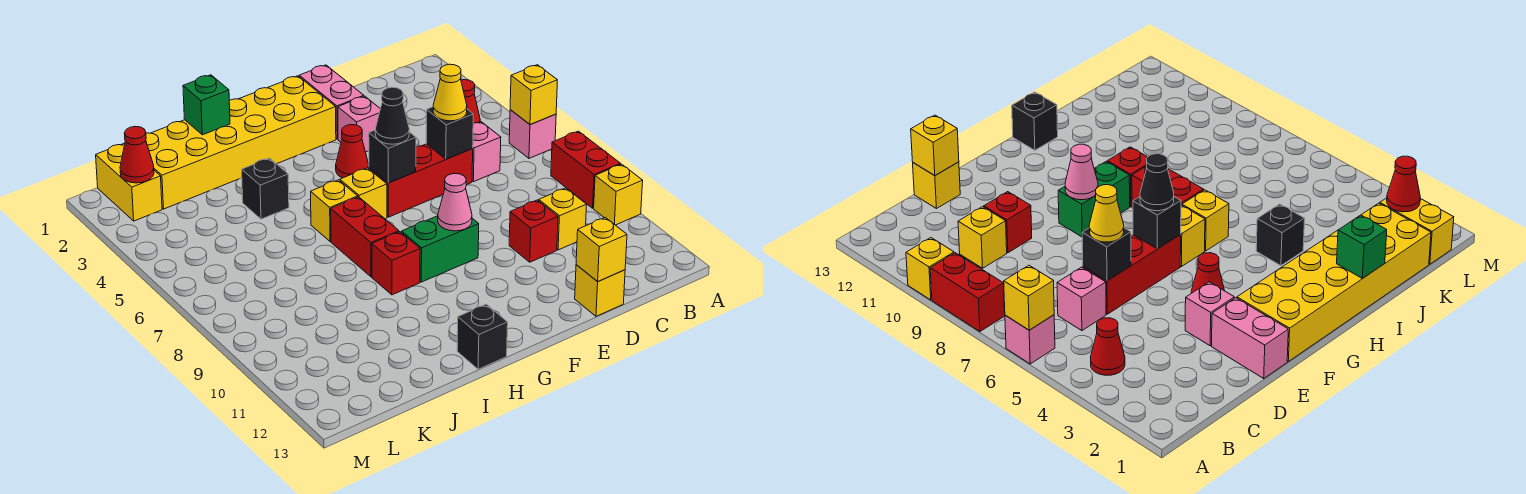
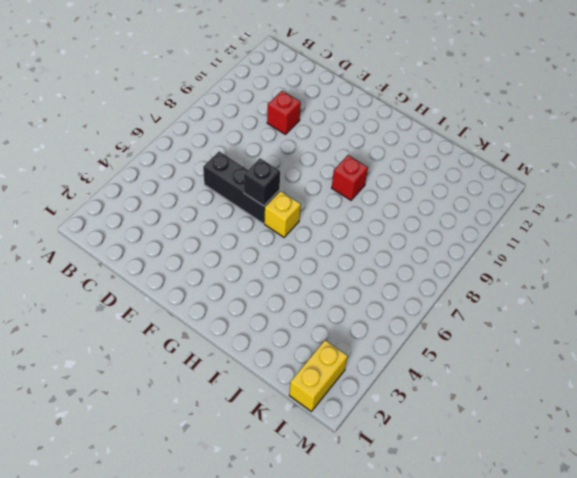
black brick D6:F6 level 1 -> red brick D6:F6 level 1
none -> pink brick A6 level 1
none -> red brick A8:A9 level 1
none -> yellow brick A10 level 1
none -> red cone B4 level 1

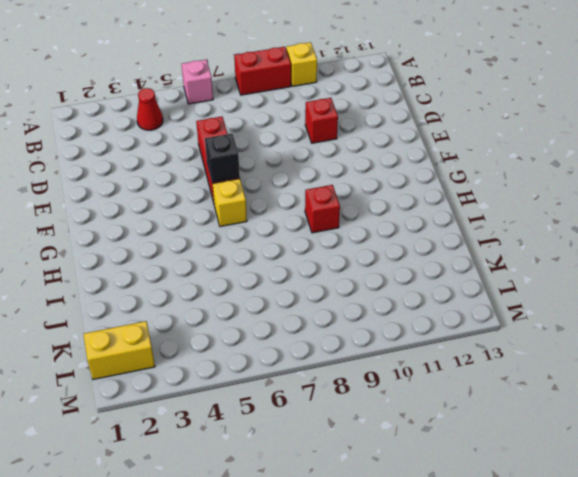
none -> pink brick C6 level 1
none -> yellow brick C10 level 1
none -> yellow brick D13 level 1
none -> pink brick E1:E2 level 1

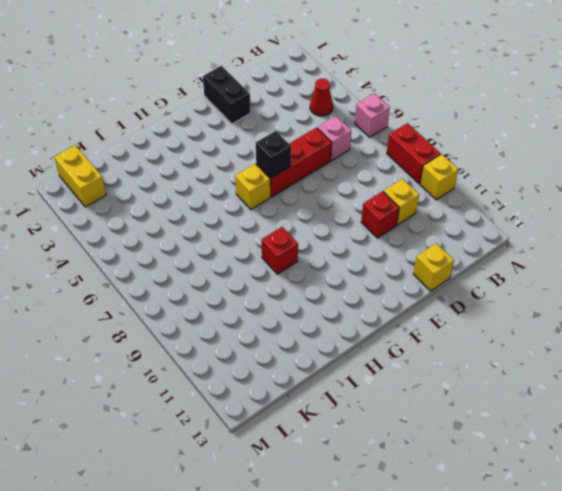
black brick E1:E2 level 1 -> pink brick E1:E2 level 1
none -> pink brick E3 level 1
none -> yellow brick F1:K2 level 1
none -> red cone F4 level 1
none -> green brick F9:G9 level 1

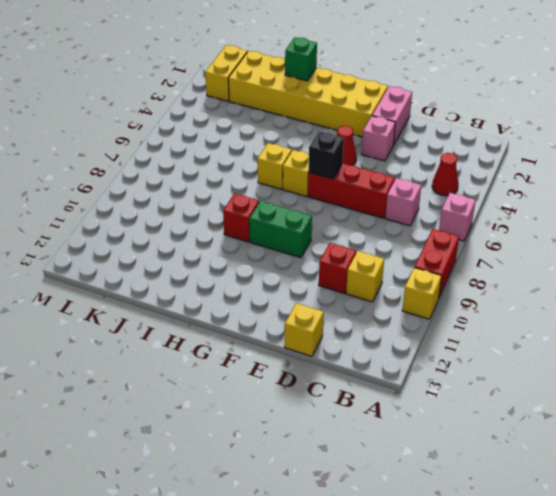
none -> red brick H7:H8 level 1
none -> black brick H13 level 1
none -> black brick I4 level 1
none -> yellow brick A6 level 2

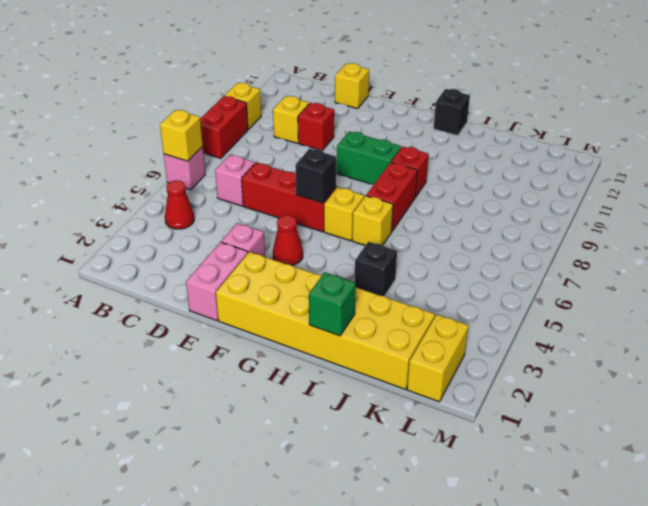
none -> black brick D6 level 2
none -> yellow brick D13 level 2
none -> pink cone F9 level 2
none -> red cone L2 level 2

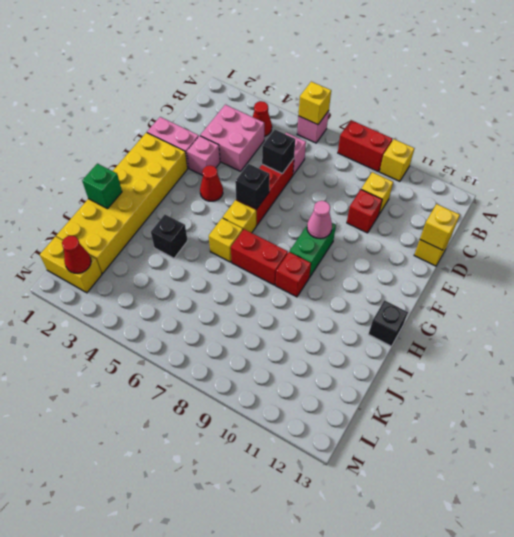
pink brick C3:D4 level 1 -> none
none -> yellow cone D6 level 3
none -> black cone F6 level 3

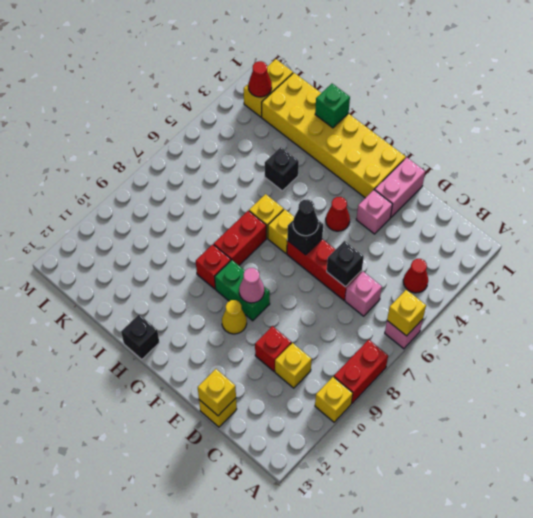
yellow cone F10 level 1 -> yellow cone D6 level 3

